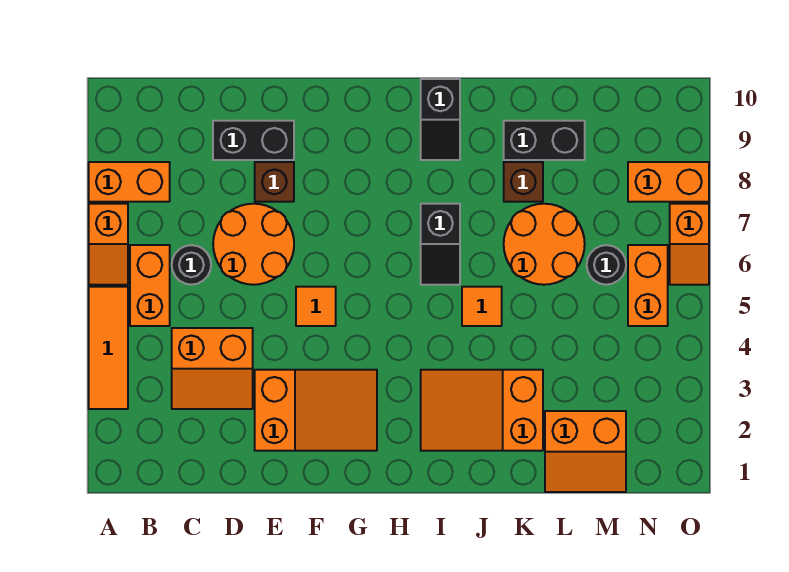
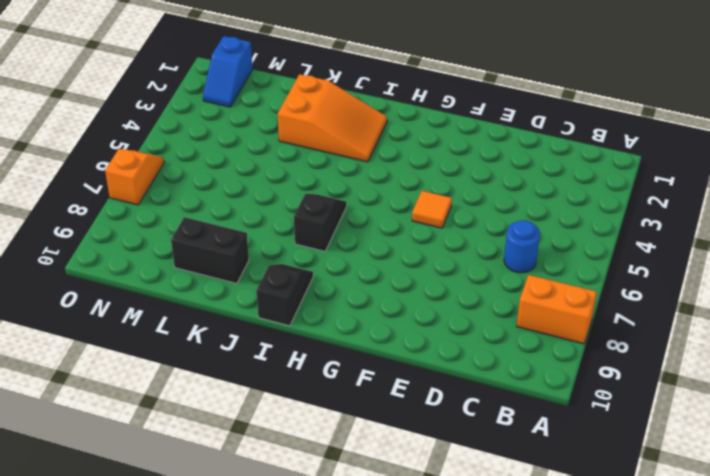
blue round brick C6 level 1 -> black round brick C6 level 1
blue slope N1:N2 level 1 top 1 -> none
none -> orange tile A3:A5 level 1
none -> orange slope A6:A7 level 1 top 7
none -> orange brick B5:B6 level 1

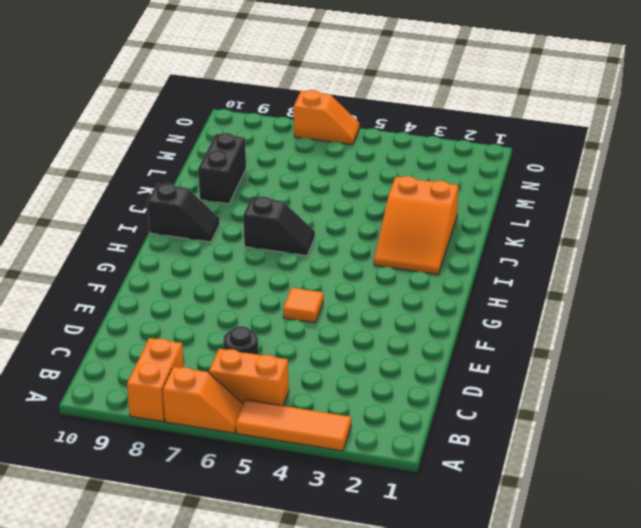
none -> orange slope C3:D4 level 1 top 4
none -> orange round brick D6:E7 level 1
none -> black brick D9:E9 level 1

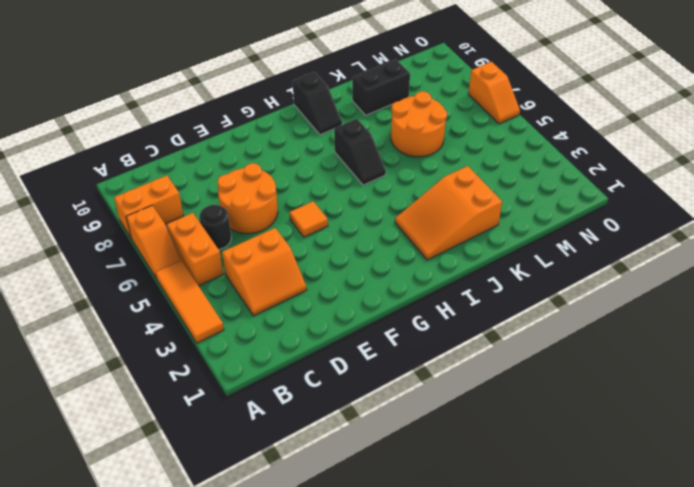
none -> black brick D9:E9 level 1
none -> orange slope E2:G3 level 1 top E
none -> brown brick E8 level 1

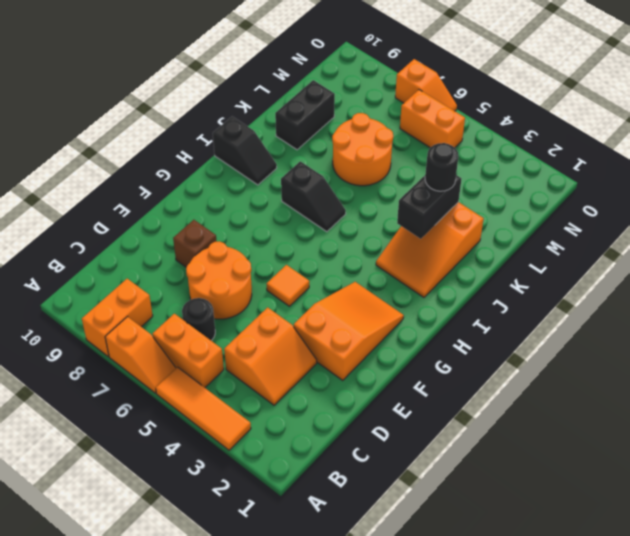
black brick J3:K3 level 2 -> black brick D9:E9 level 1
black round brick K3 level 3 -> black round brick M6 level 1
none -> orange tile J5 level 1
none -> brown brick K8 level 1
none -> orange slope L1:M2 level 1 top 2

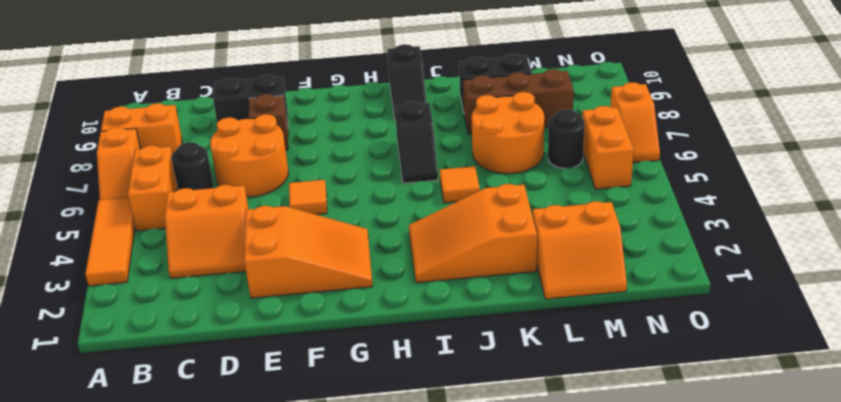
brown brick K8:M8 level 1 -> brown brick K8 level 1
none -> orange brick N8:O8 level 1

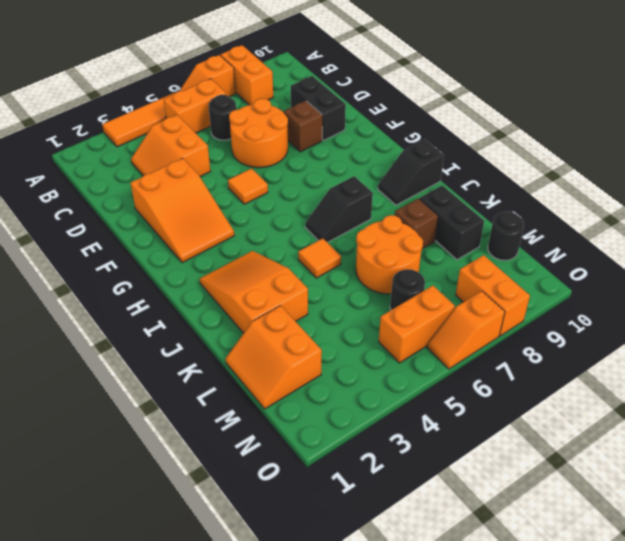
black round brick M10 level 1 -> none

